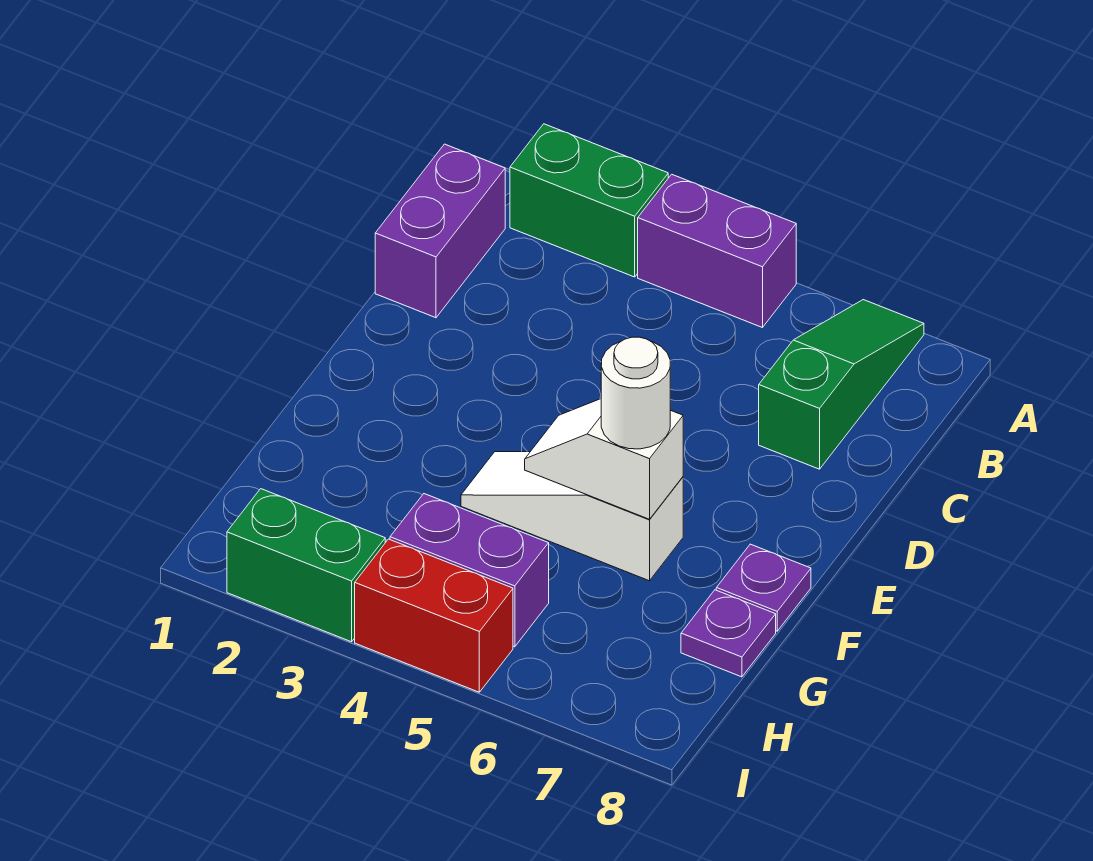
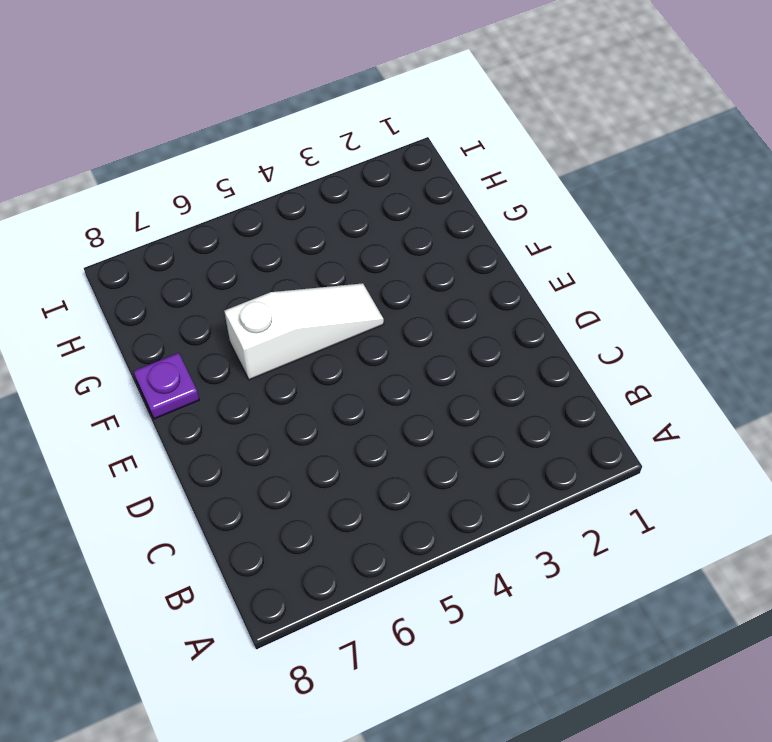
none -> green brick A2:A3 level 1
none -> purple brick A4:A5 level 1
none -> green slope A7:C7 level 1 top C

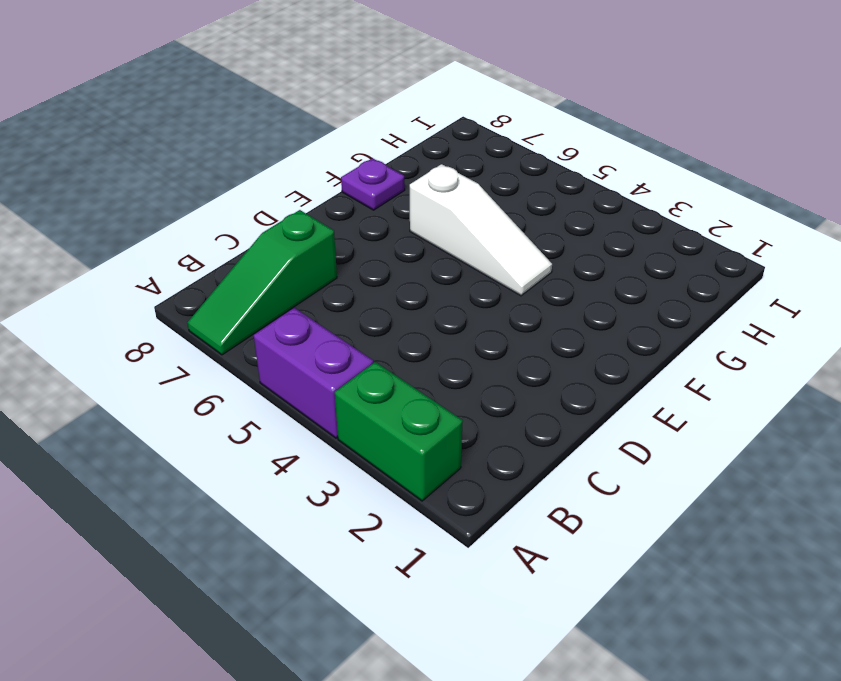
none -> purple brick B1:C1 level 1
none -> purple plate G8 level 1
none -> purple brick H4:H5 level 1

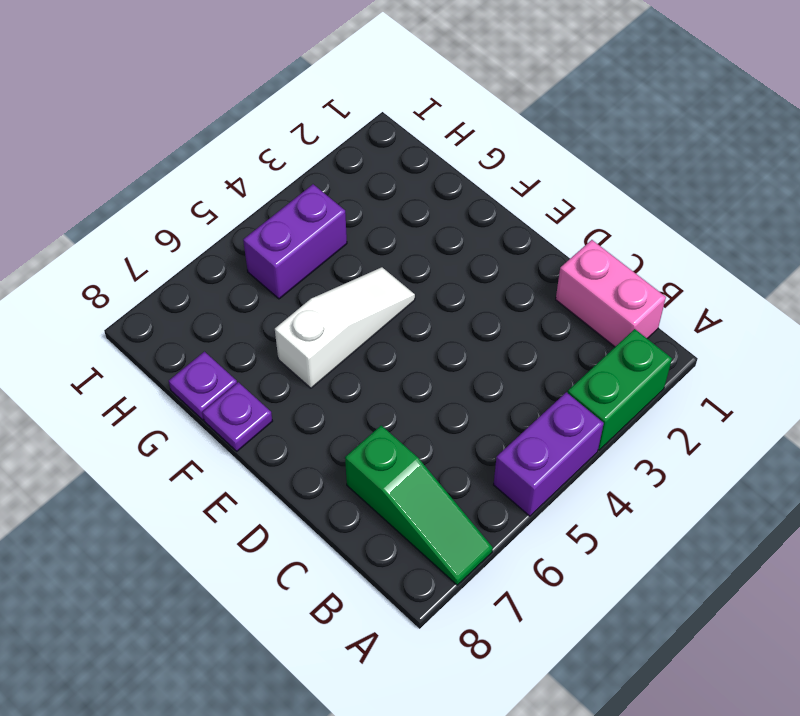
pink brick B1:C1 level 1 -> purple brick B1:C1 level 1
none -> green brick I2:I3 level 1
none -> red brick I4:I5 level 1
none -> white slope F5:F6 level 2 top 6

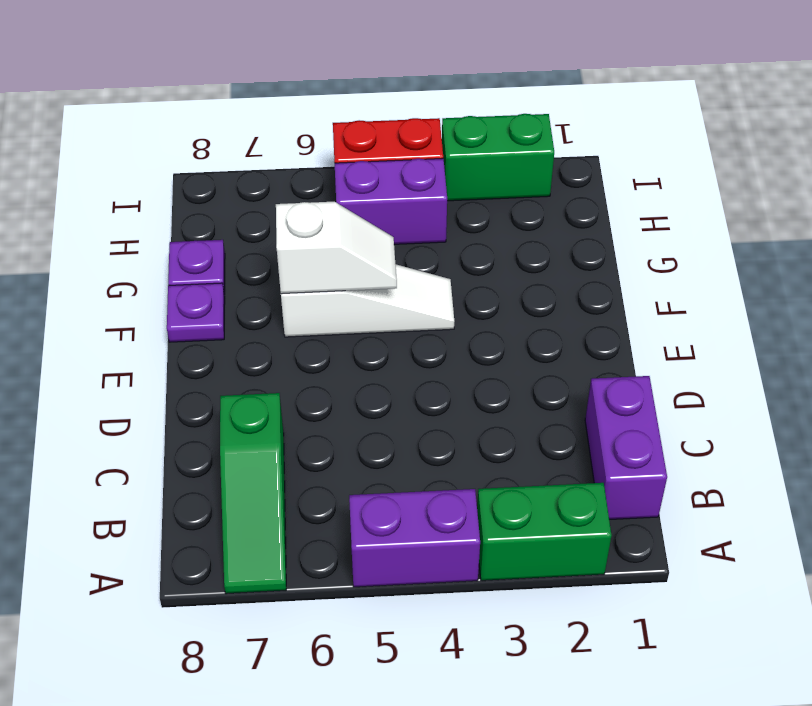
none -> white round brick F6 level 3

